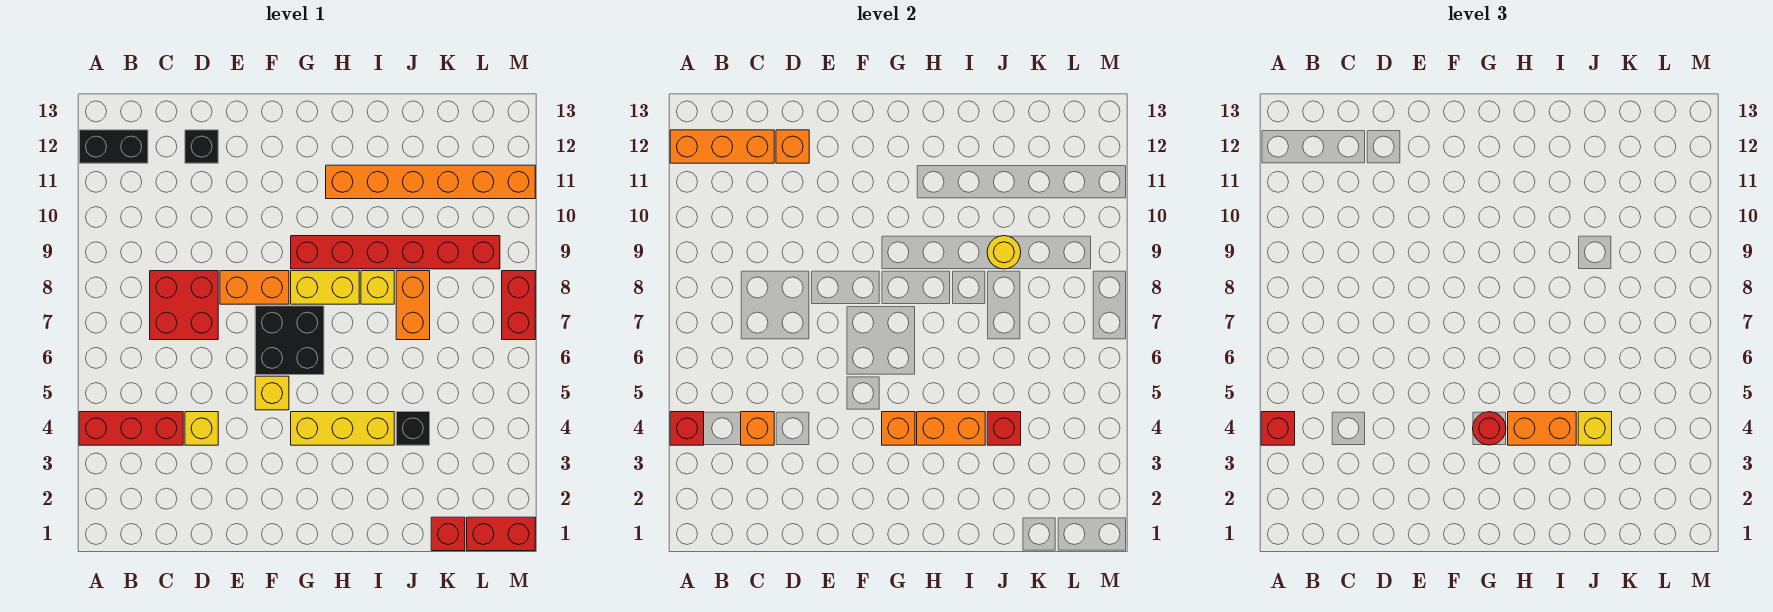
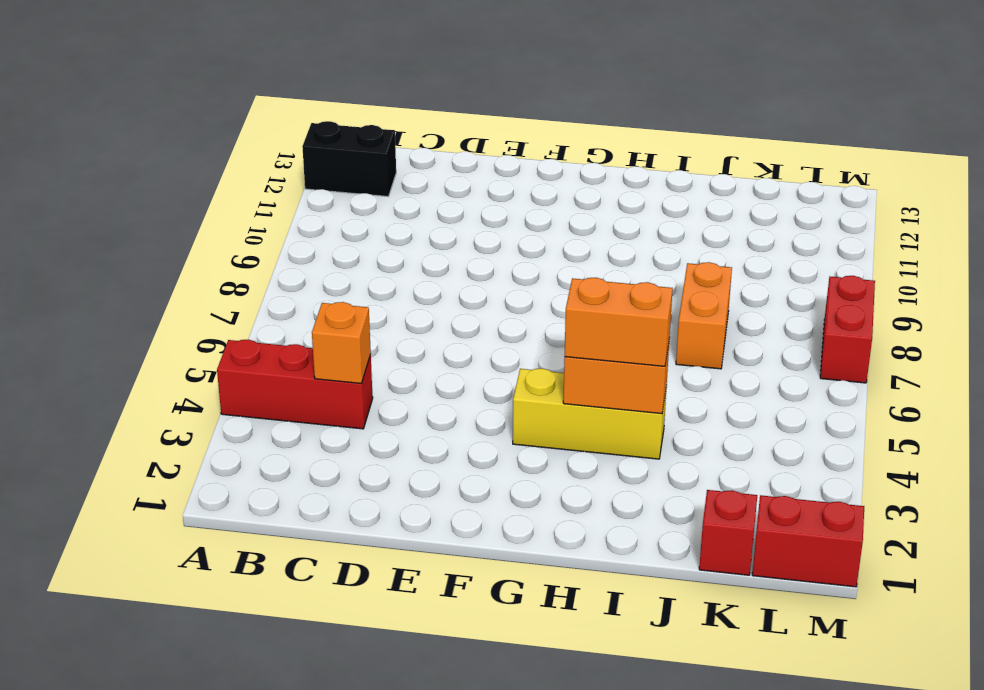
none -> red brick C7:D8 level 1
none -> yellow brick D4 level 1
none -> black brick D12 level 1
none -> orange brick E8:F8 level 1

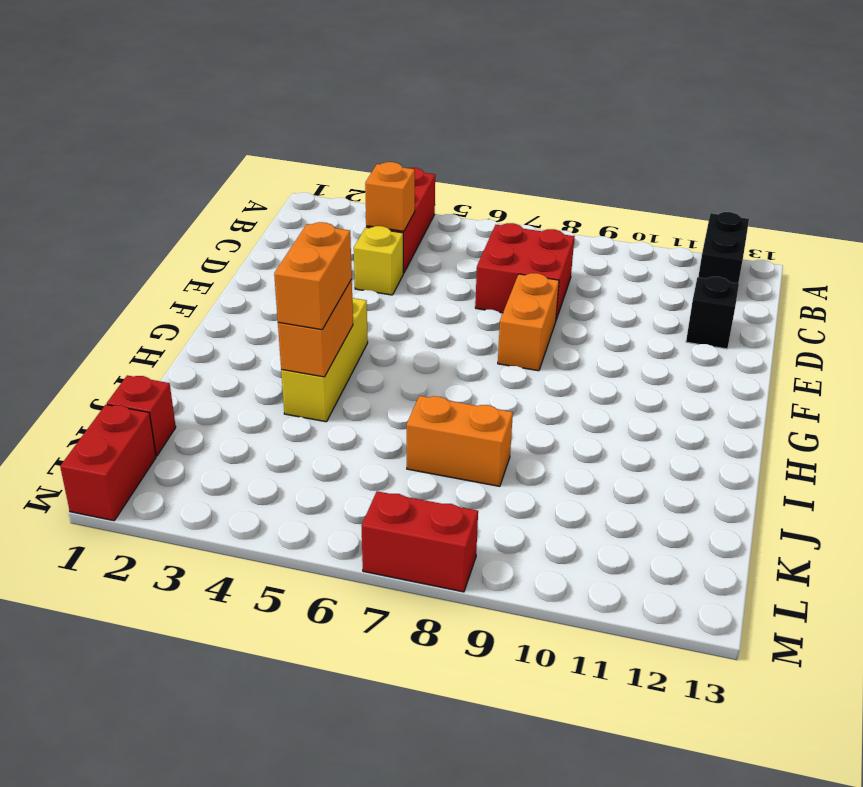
none -> yellow brick F5 level 1
none -> black brick F6:G7 level 1
none -> yellow brick G8:H8 level 1
none -> red brick G9:L9 level 1

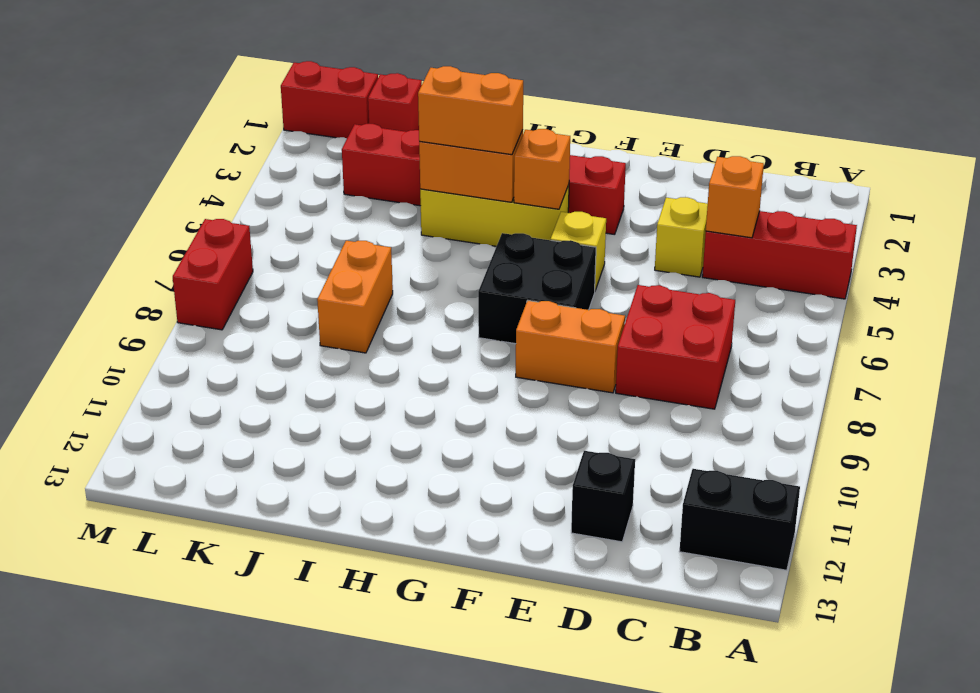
red brick F3:K3 level 1 -> red brick G9:L9 level 1
none -> yellow brick G8:H8 level 1
none -> orange brick H11:M11 level 1
none -> yellow brick I8 level 1
none -> black brick J4 level 1

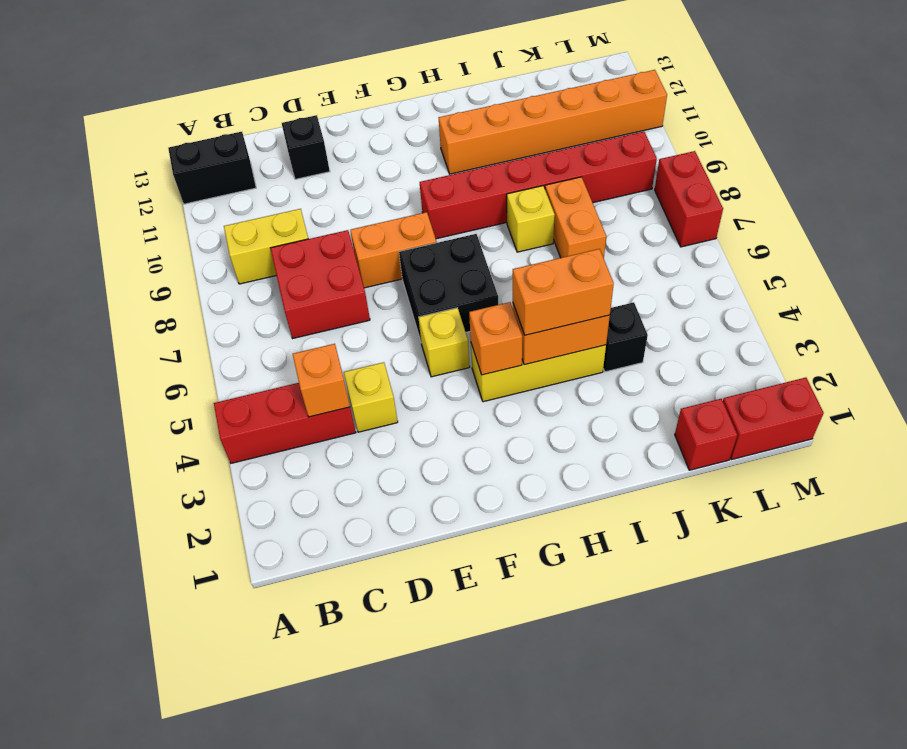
yellow brick B9:C9 level 1 -> yellow brick G8:H8 level 1
none -> red brick A4 level 2
none -> orange brick A12:C12 level 2
none -> orange brick D12 level 2
none -> red brick J4 level 2

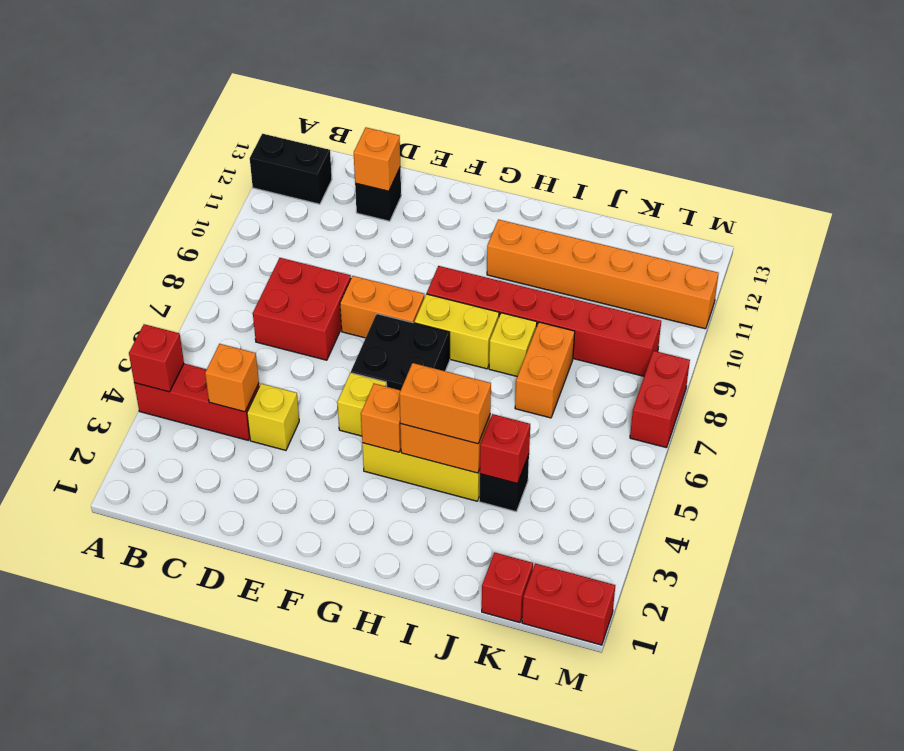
none -> orange brick A12:C12 level 2
none -> yellow round brick J9 level 2
none -> red brick A4 level 3
none -> red round brick G4 level 3

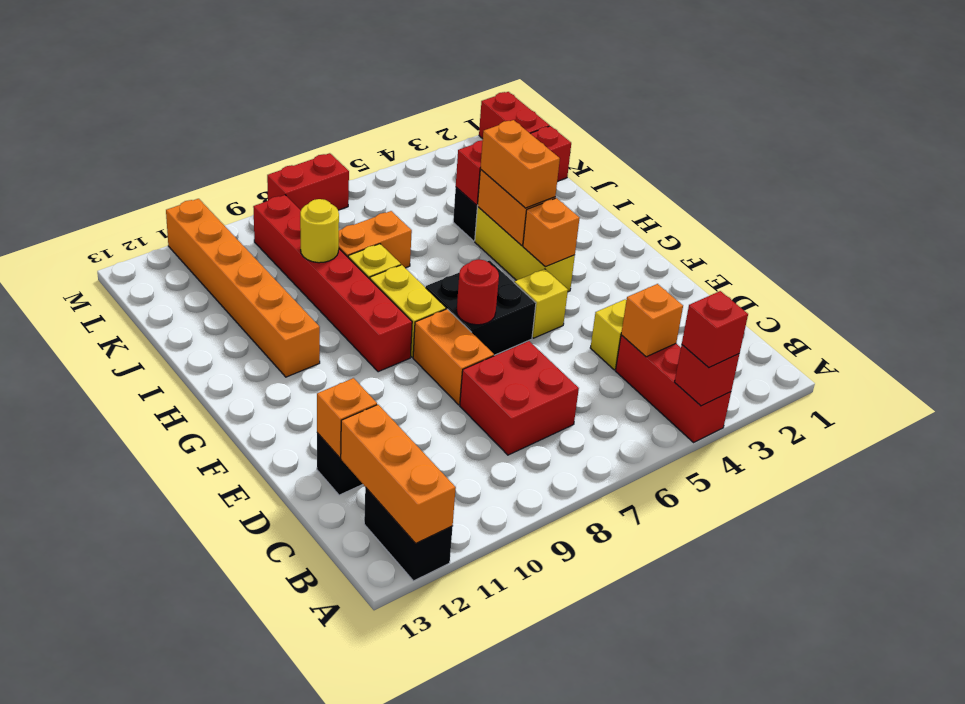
red round brick F7 level 2 -> red round brick G4 level 3
none -> yellow brick J4 level 3

